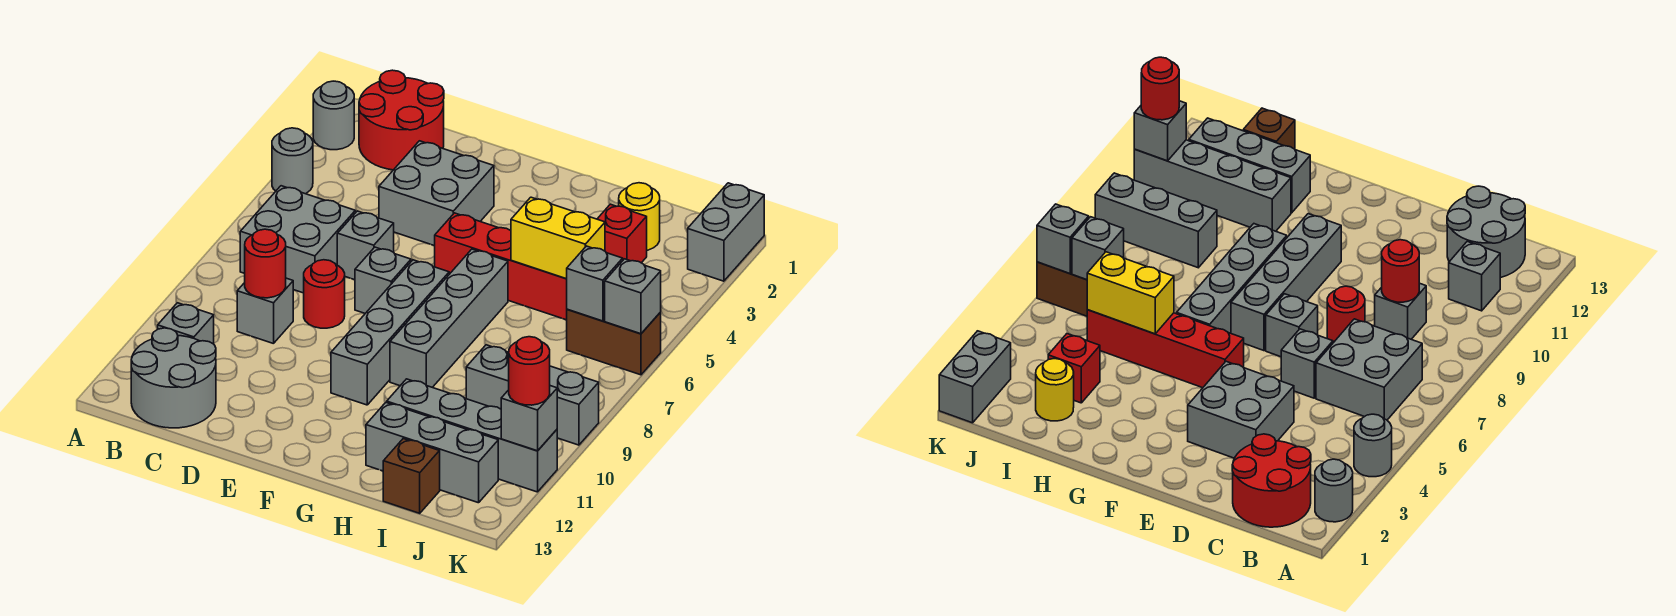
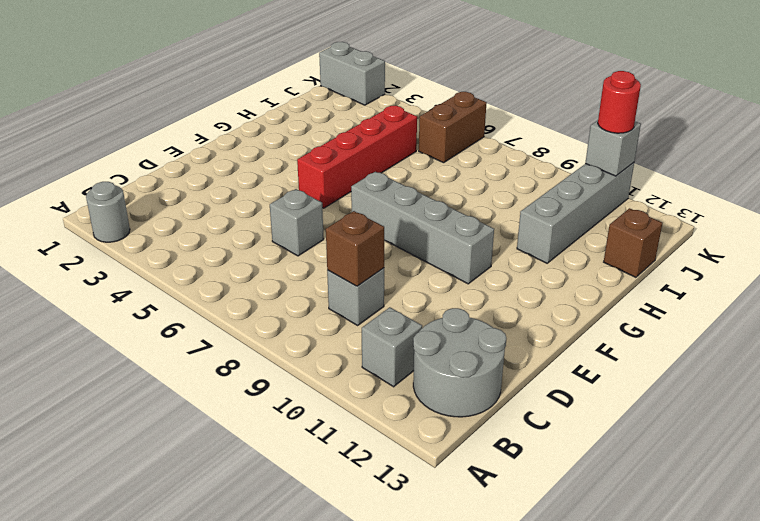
brown brick C9 level 2 -> red round brick C9 level 2
none -> grey round brick A4 level 1
none -> red round brick B1:C2 level 1
none -> grey brick B6:C7 level 1

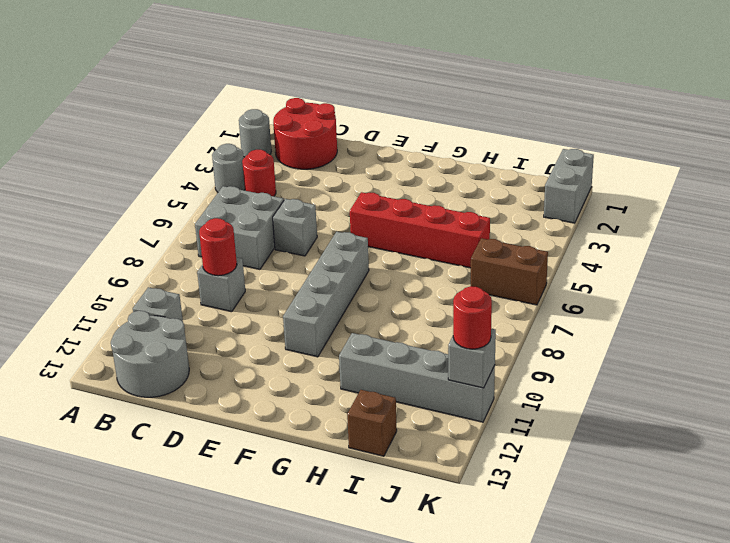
red round brick B4 level 1 -> red round brick D8 level 1
none -> grey brick D3:E4 level 1
none -> grey brick E7 level 1
none -> grey brick G6:G9 level 1

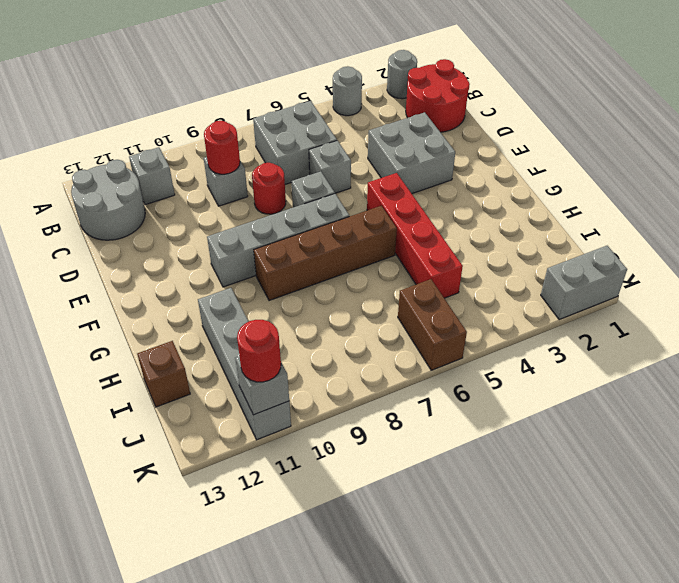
brown brick G6:G9 level 1 -> grey brick G6:G9 level 1
none -> grey brick H12:J12 level 1
none -> yellow round brick I2 level 1
none -> red brick I3 level 1

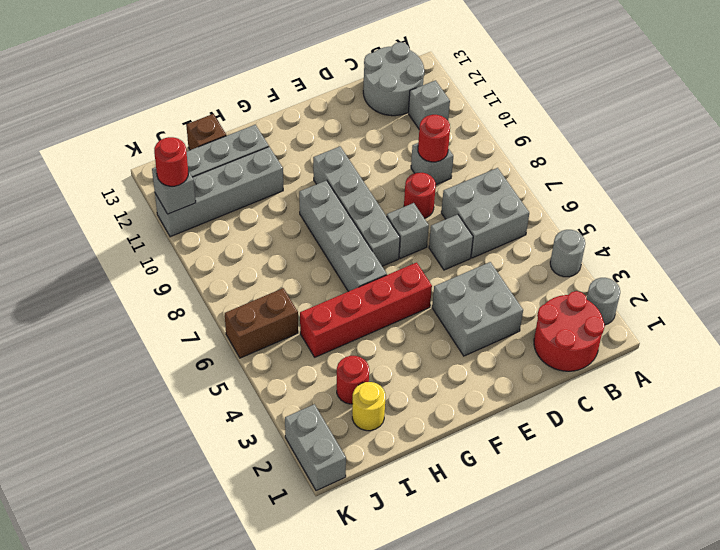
red round brick I3 level 1 -> red brick I3 level 1
none -> grey brick I9:K9 level 1
none -> yellow brick H5:I5 level 2
none -> grey brick J6 level 2

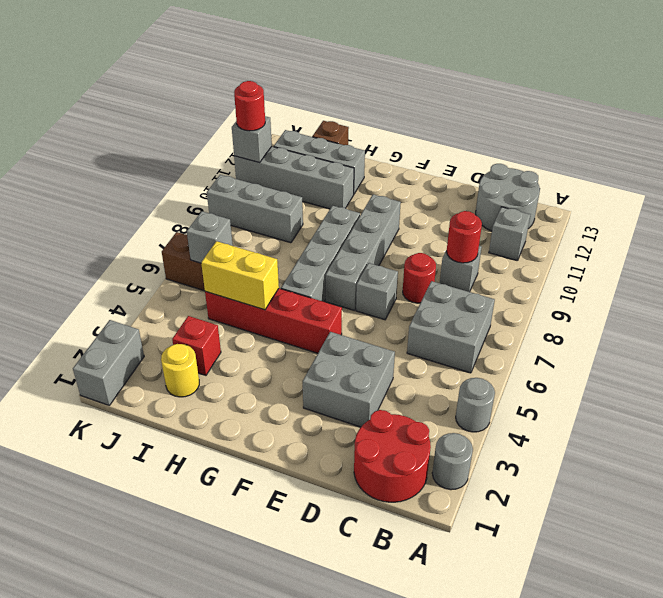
none -> grey brick D6 level 1
none -> grey brick K6 level 2

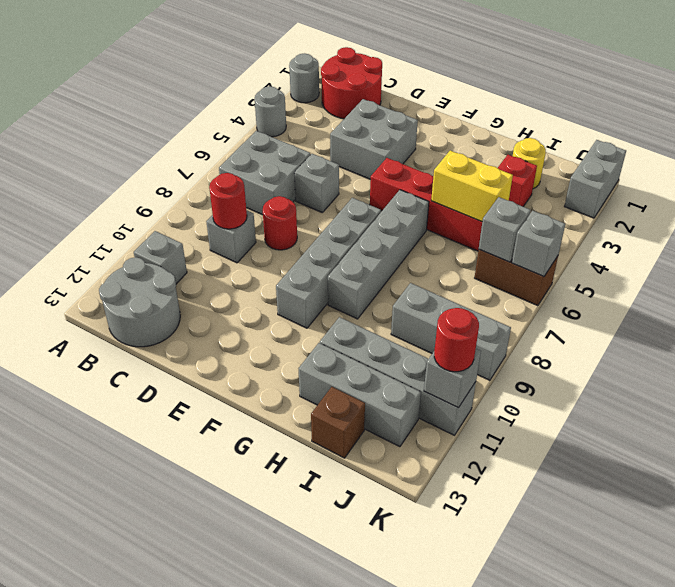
none -> grey brick E7 level 1

